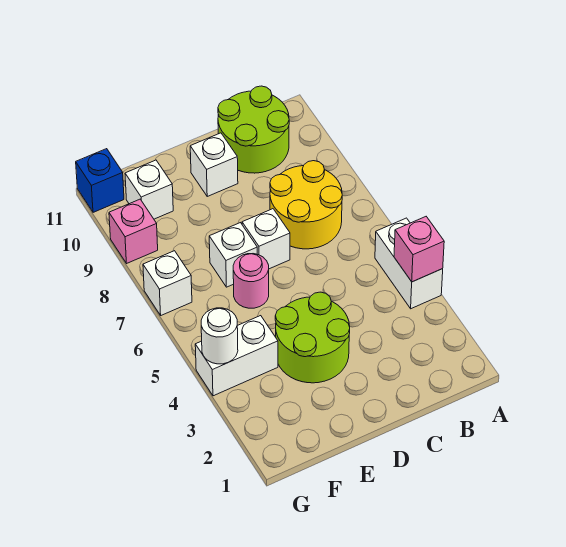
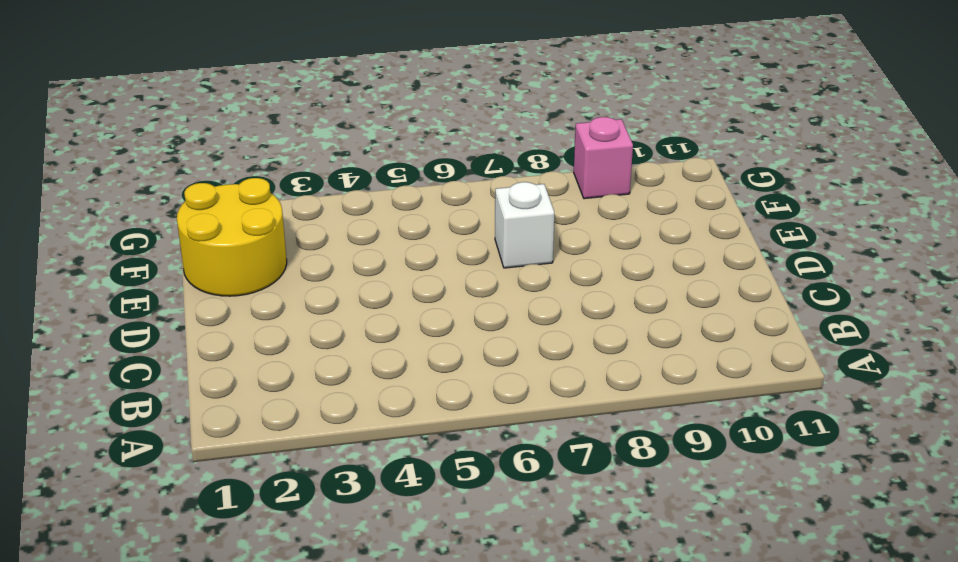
yellow round brick E1:F2 level 1 -> yellow round brick B7:C8 level 1
none -> white brick A4:A5 level 1
none -> lime round brick B10:C11 level 1
none -> lime round brick D3:E4 level 1

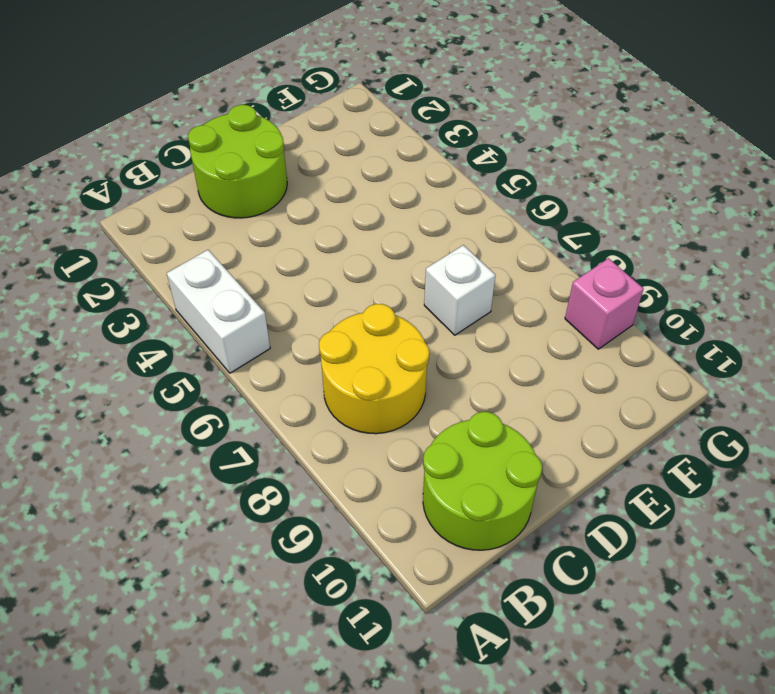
lime round brick C1:D2 level 1 -> lime round brick D3:E4 level 1
none -> white brick D7 level 1
none -> white brick D10 level 1
none -> pink round brick E6 level 1

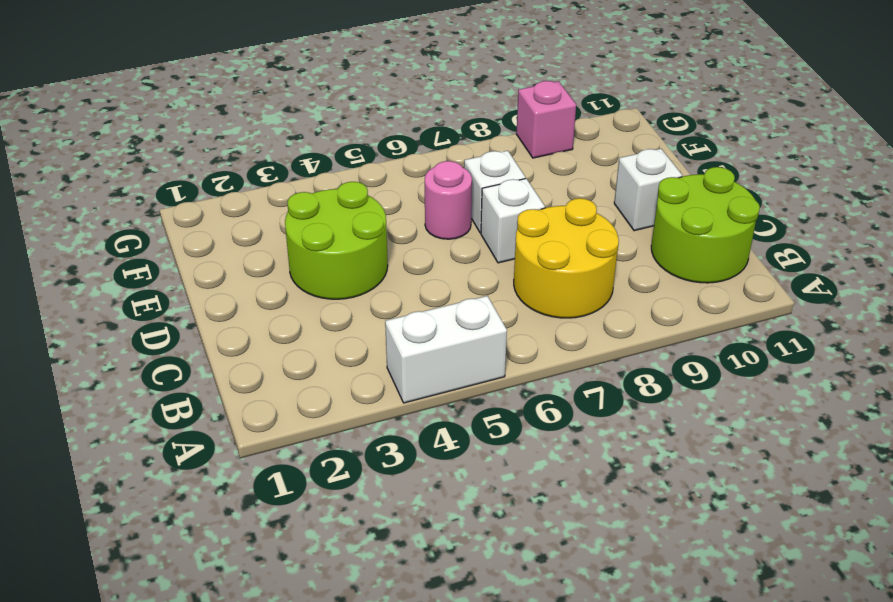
none -> white brick F4:G4 level 1
none -> white brick F10 level 1
none -> white brick G7 level 1

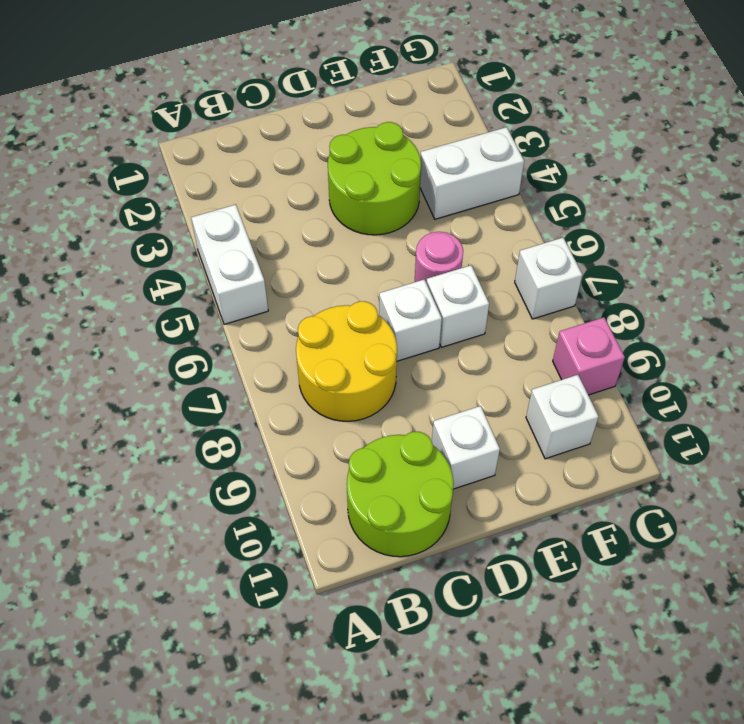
none -> blue brick G11 level 1
none -> pink brick A4 level 2
none -> white round brick G4 level 2

